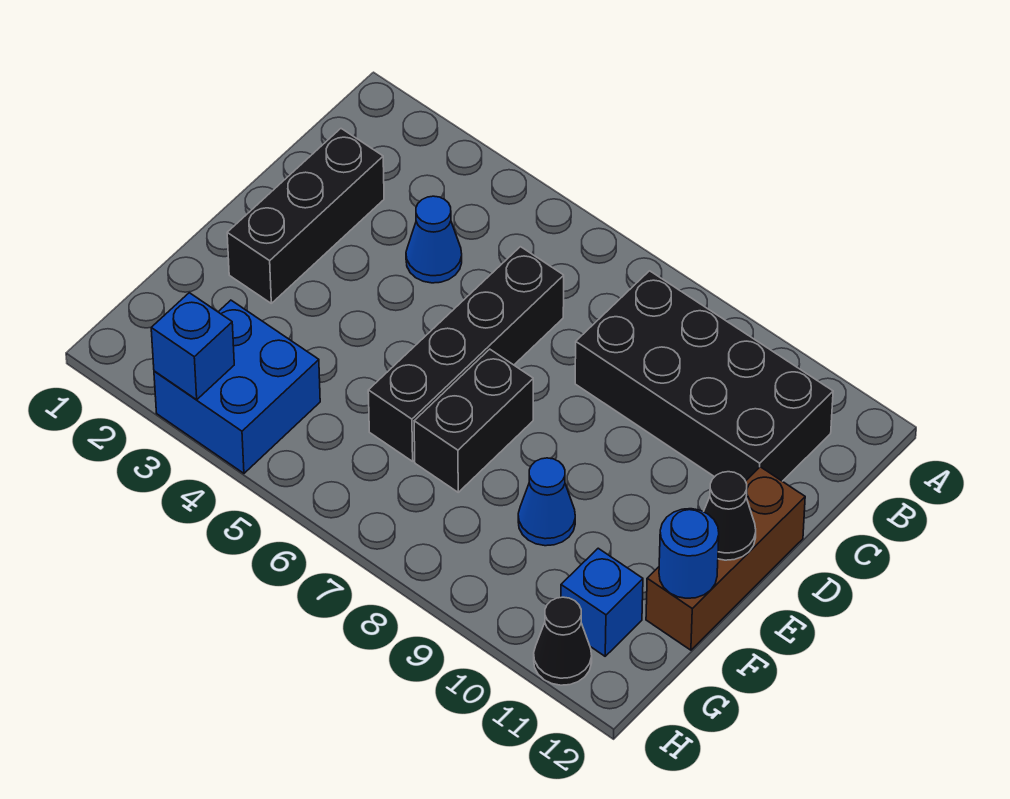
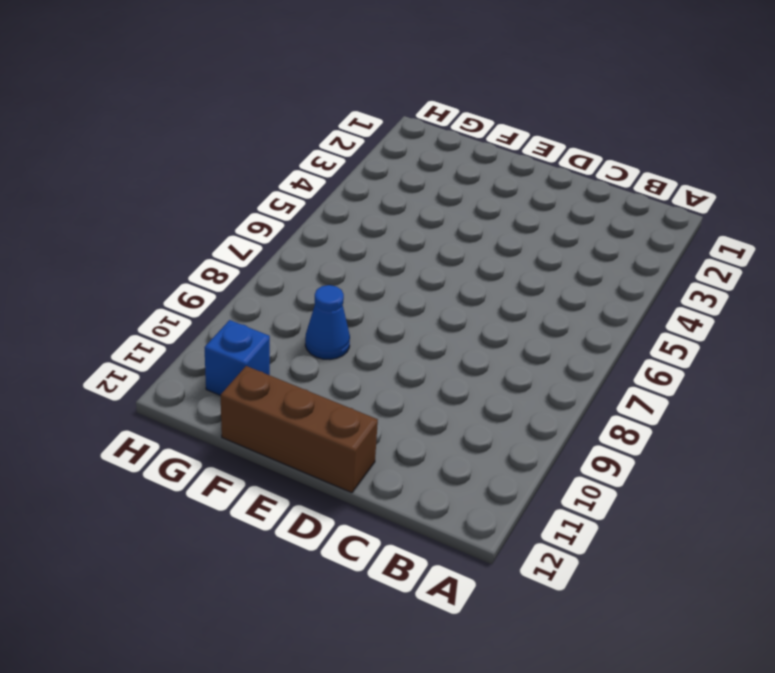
none -> black brick B8:C11 level 1
none -> black brick C2:E2 level 1
none -> blue cone C4 level 1

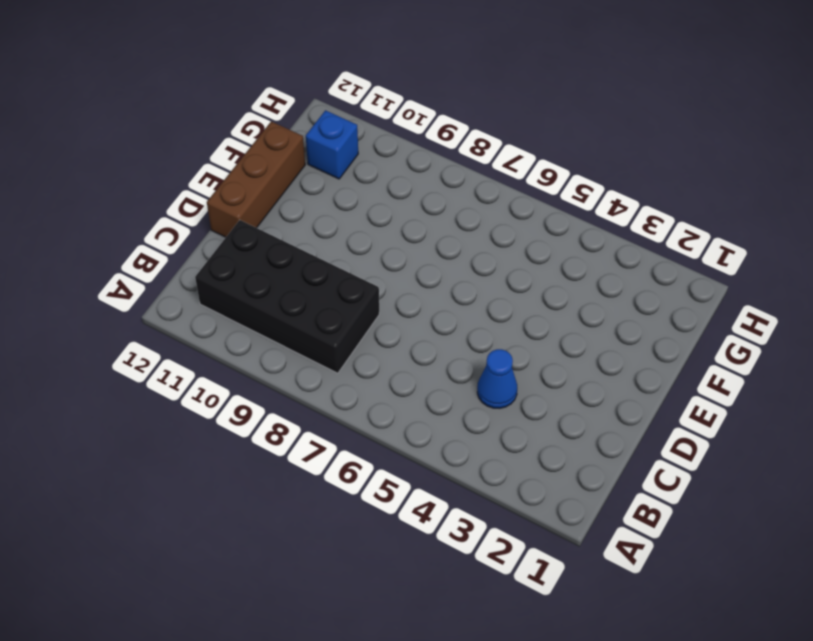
none -> black brick C2:E2 level 1
none -> black brick C6:F6 level 1
none -> black brick E7:F7 level 1

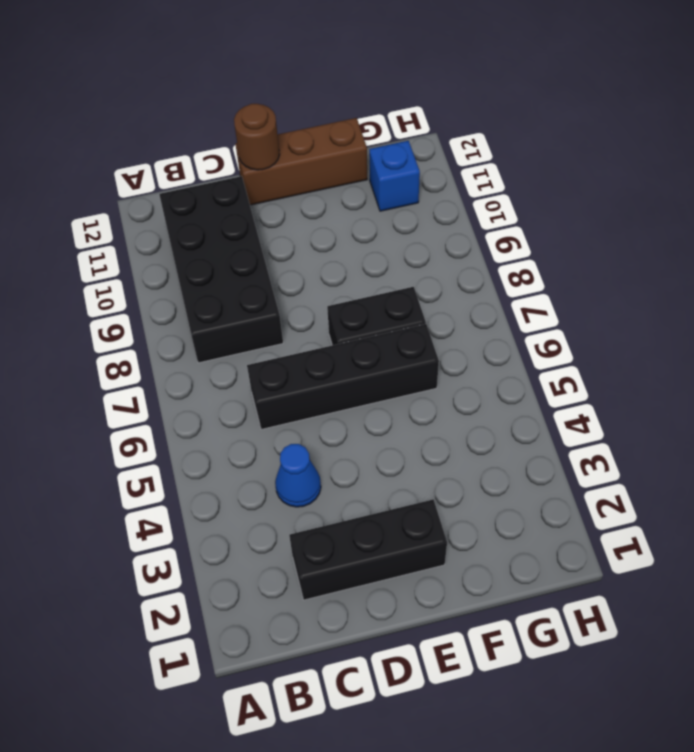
brown round brick D12 level 2 -> none
none -> blue cone F9 level 1
none -> blue brick G3:H4 level 1
none -> black cone H11 level 1

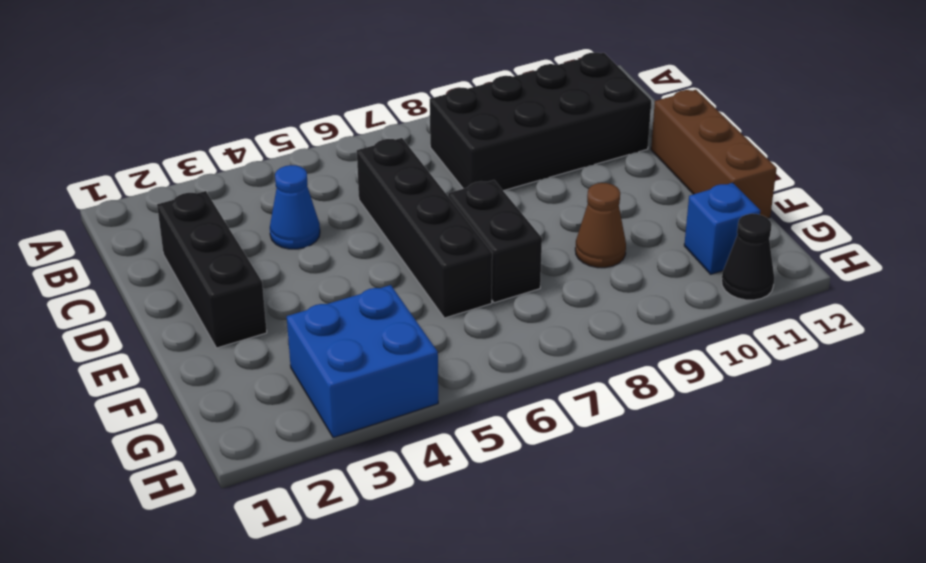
brown cone F9 level 1 -> blue cone F9 level 1
none -> black cone E12 level 2
none -> blue round brick F12 level 2
none -> blue brick H3 level 2

